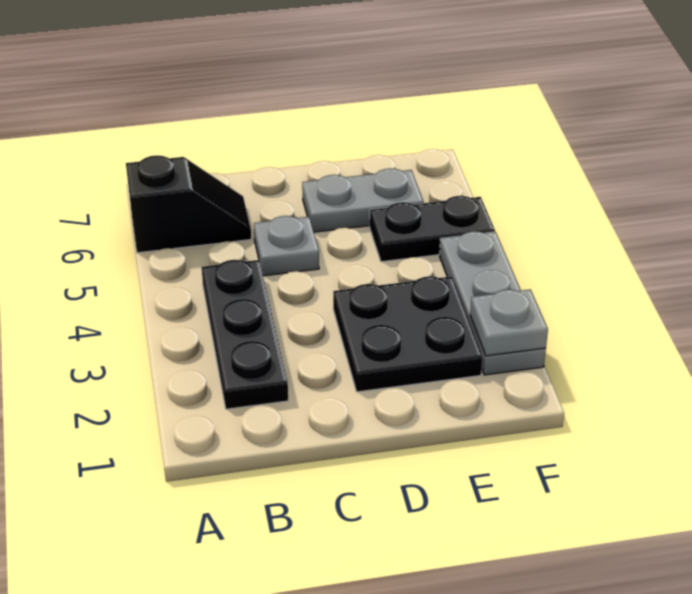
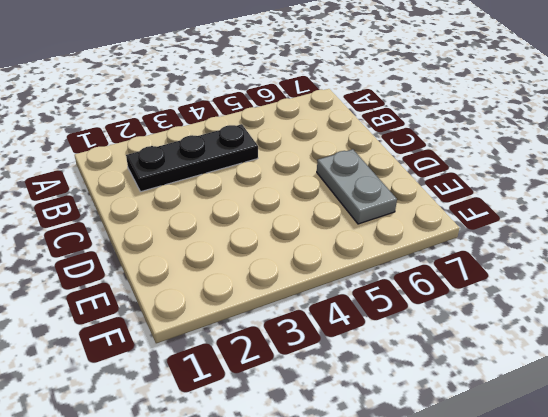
none -> black slope A6:B6 level 1 top A
none -> grey plate C5 level 1

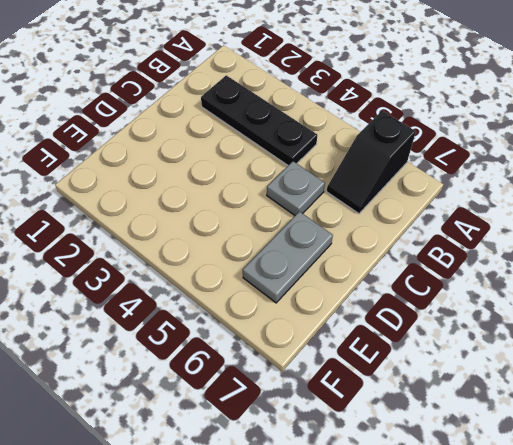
none -> black plate D2:E3 level 1
none -> black plate E5:F5 level 1

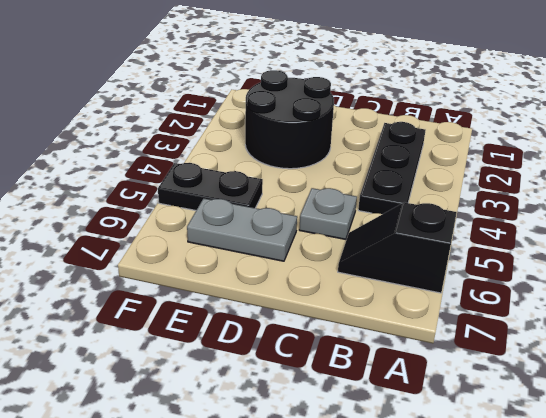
black round brick D2:E3 level 1 -> black plate D2:E3 level 1
none -> grey plate F2:F4 level 1
none -> grey plate F2 level 2

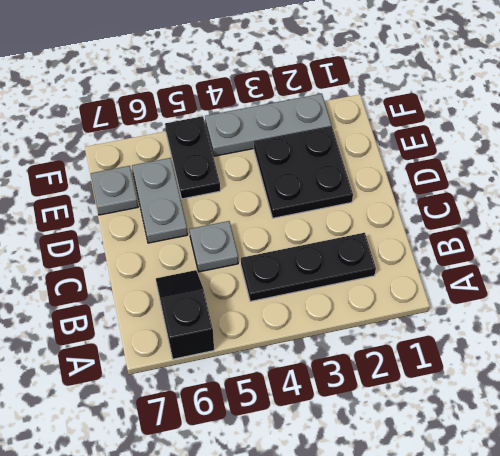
grey plate E7 level 1 -> grey plate F2 level 2

